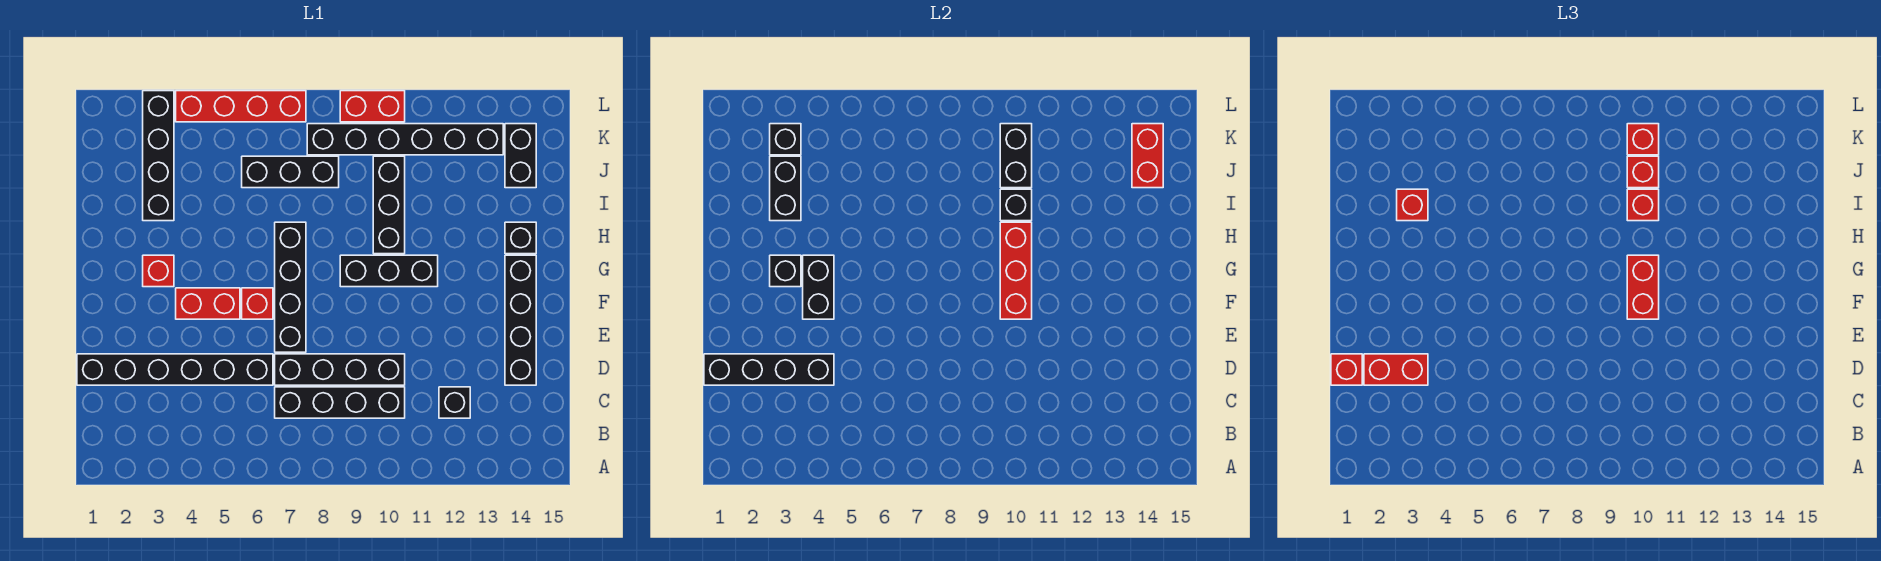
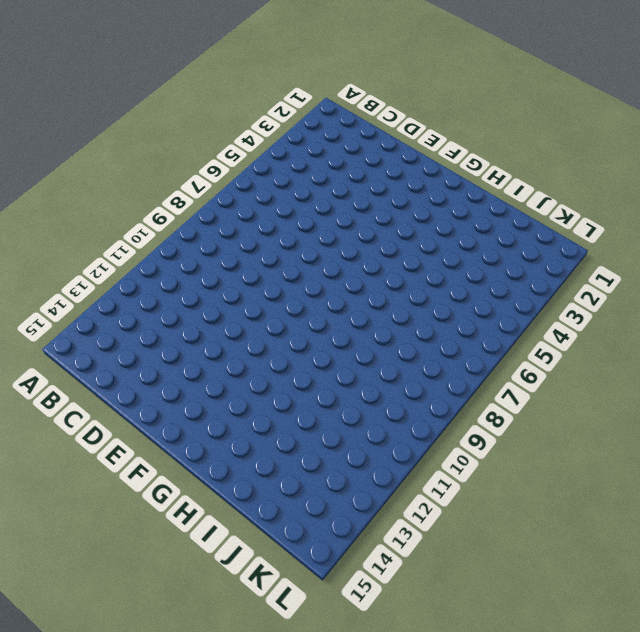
none -> black brick C7:C10 level 1
none -> black brick C12 level 1
none -> black brick D1:D6 level 1
none -> black brick D7:D10 level 1

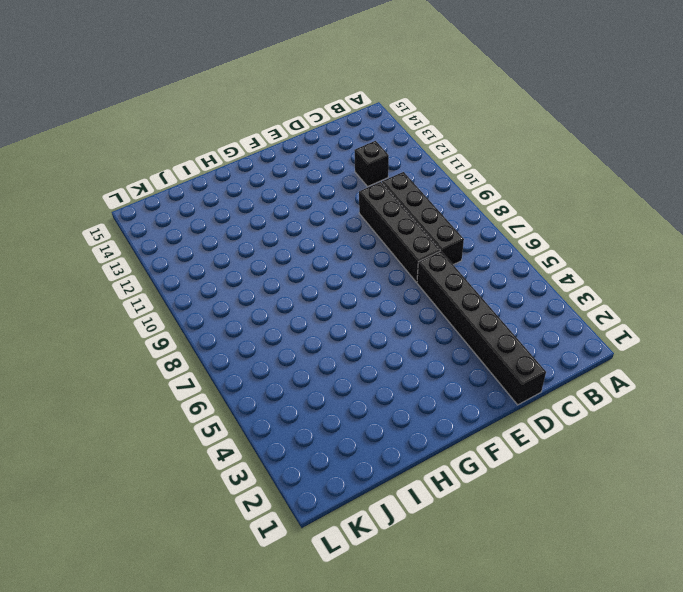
none -> black brick D14:G14 level 1
none -> black brick E7:H7 level 1
none -> red brick F4:F5 level 1
none -> red brick F6 level 1

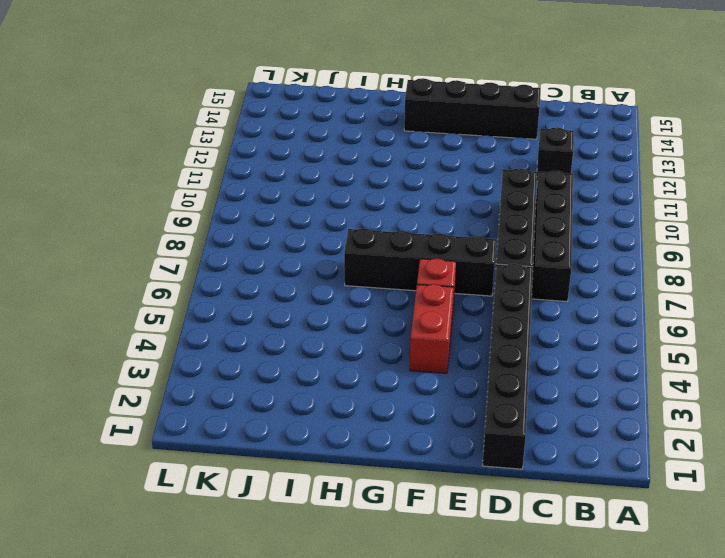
none -> red brick G3 level 1
none -> black brick G9:G11 level 1
none -> black brick H10:J10 level 1
none -> black brick H14 level 1

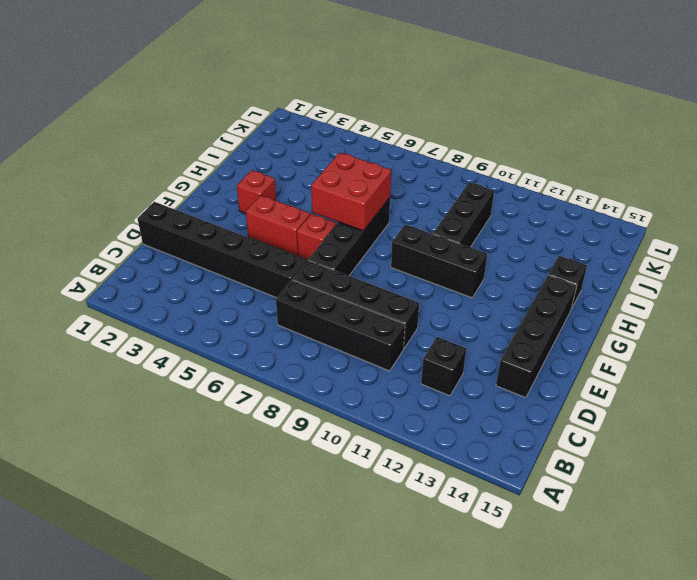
red brick G6:H7 level 2 -> none
none -> black brick I3:L3 level 1
none -> black brick J6:J8 level 1
none -> black brick J14:K14 level 1
none -> black brick K8:K13 level 1

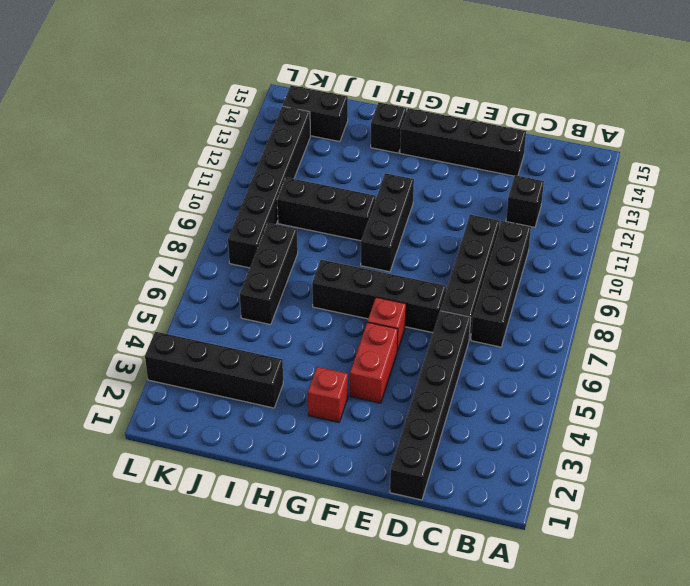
none -> red brick L4:L7 level 1
none -> red brick L9:L10 level 1
none -> black brick D1:D4 level 2
none -> black brick F4:G4 level 2

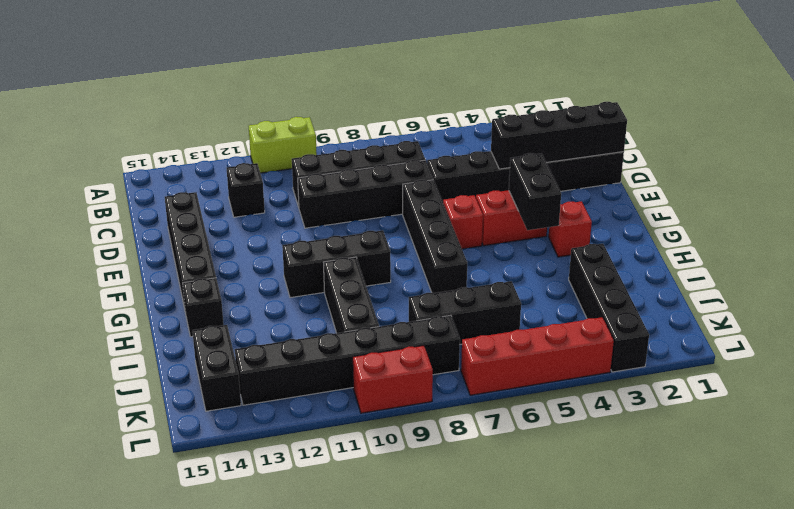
lime brick A10:A11 level 1 -> none
none -> red brick F10:H10 level 2
none -> black brick G3 level 2
none -> black brick I3:J3 level 2
none -> black brick I10 level 2

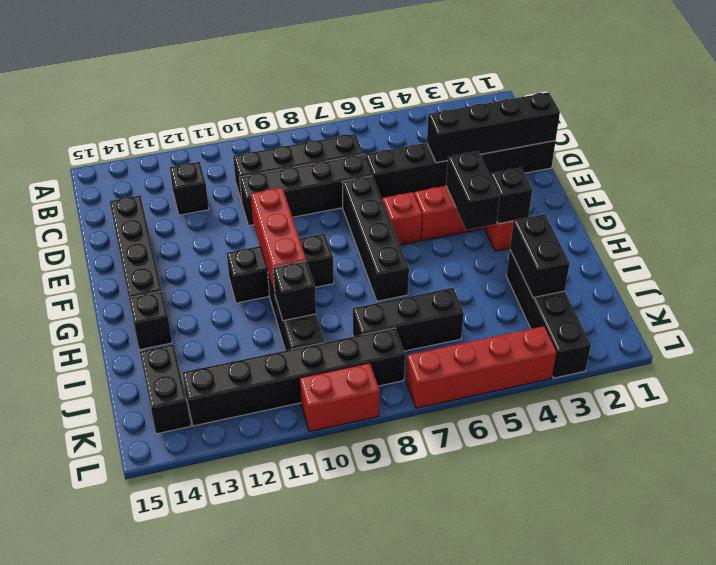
none -> black brick J10:K10 level 2
none -> red brick J14:K14 level 2
none -> black brick K3 level 2
none -> red brick D1 level 3

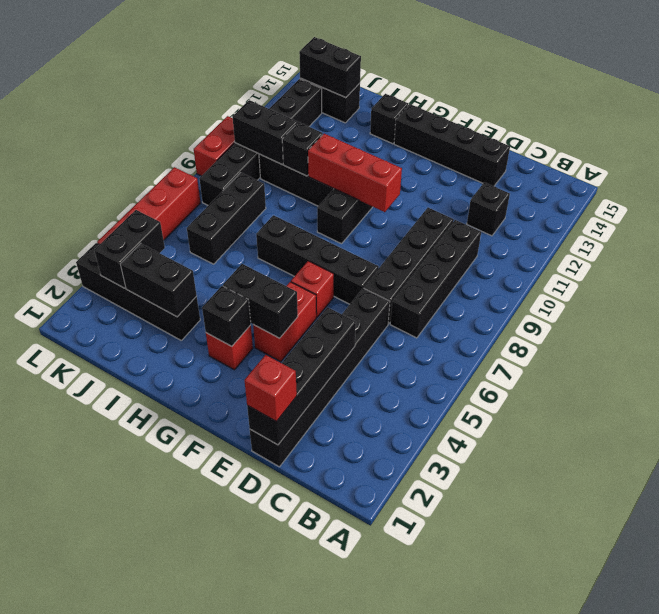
black brick J14:K14 level 2 -> red brick J14:K14 level 2
black brick K3:K4 level 2 -> black brick K3 level 2
none -> red brick D2:D3 level 3
none -> red brick F10:G10 level 3
none -> red brick I3 level 3
none -> red brick I10 level 3

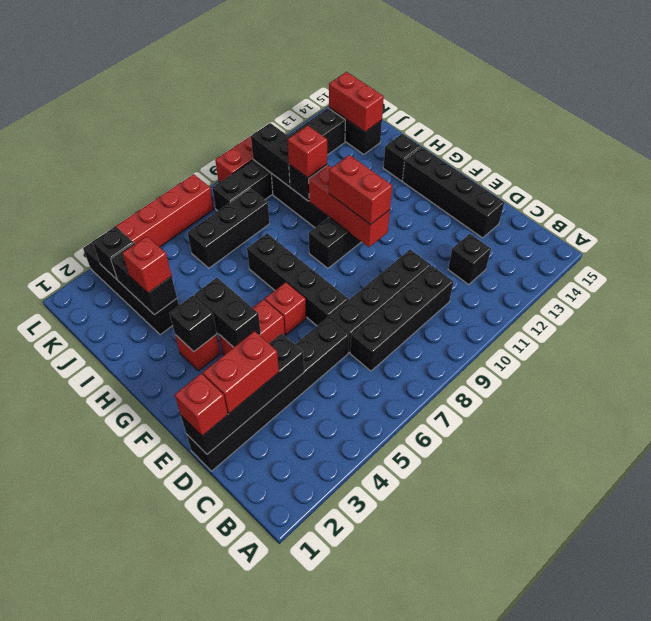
none -> red brick J10 level 3
none -> red brick K10 level 3

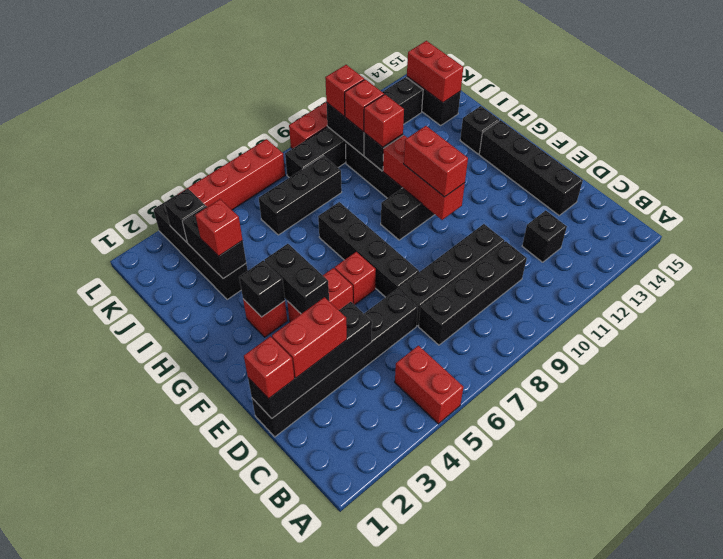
red brick A5:B5 level 1 -> none

